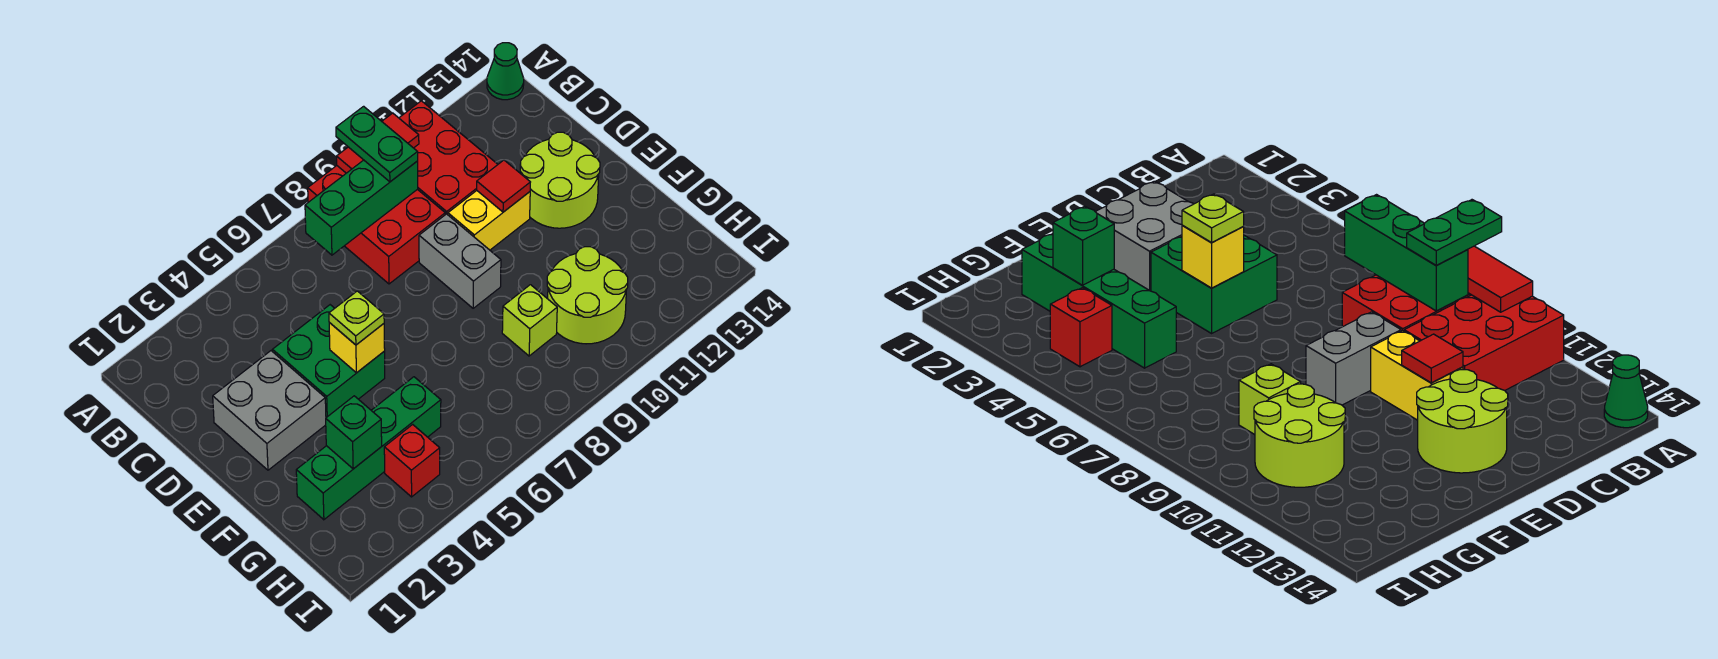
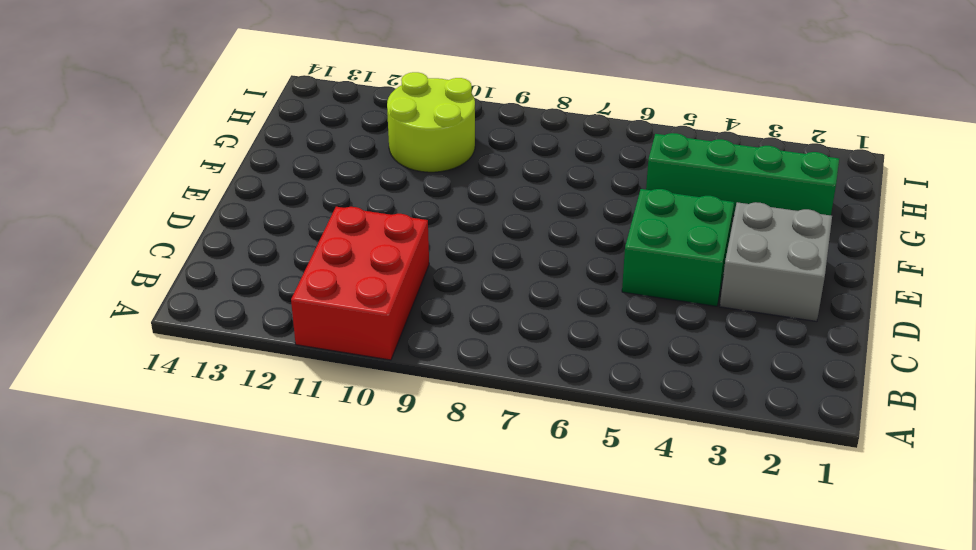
none -> red brick A8:C9 level 1
none -> green cone A14 level 1
none -> grey brick D9:E9 level 1

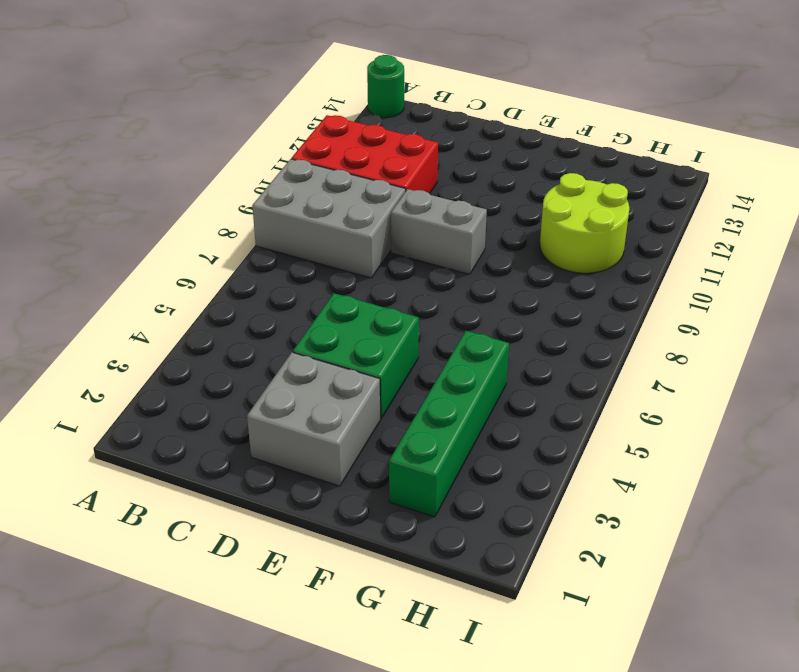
grey brick A8:C9 level 1 -> red brick A8:C9 level 1
green round brick A14 level 1 -> green cone A14 level 1
none -> yellow brick D10:D11 level 1
none -> lime round brick D12:E13 level 1
none -> lime brick G9 level 1

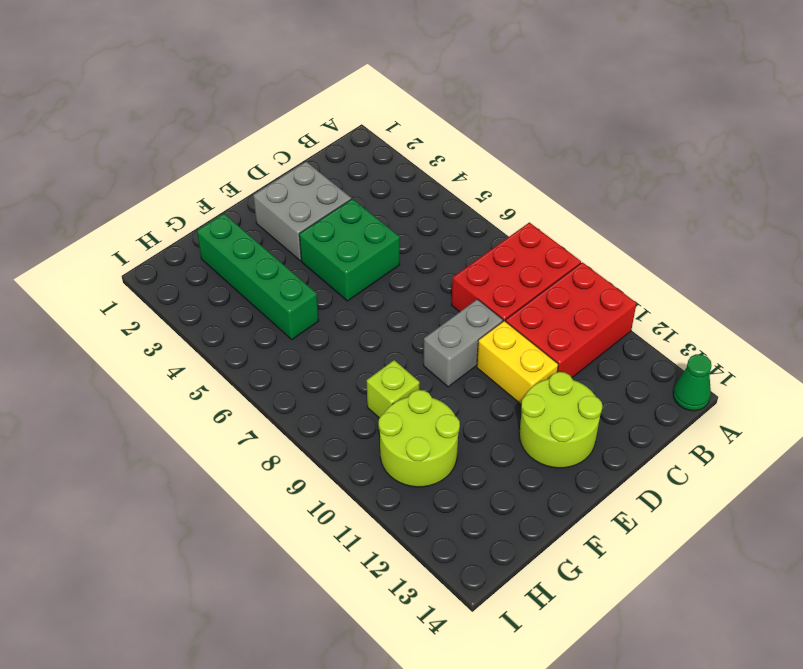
none -> red brick H4 level 1
none -> red tile A9:A10 level 2
none -> green brick B7:B9 level 2

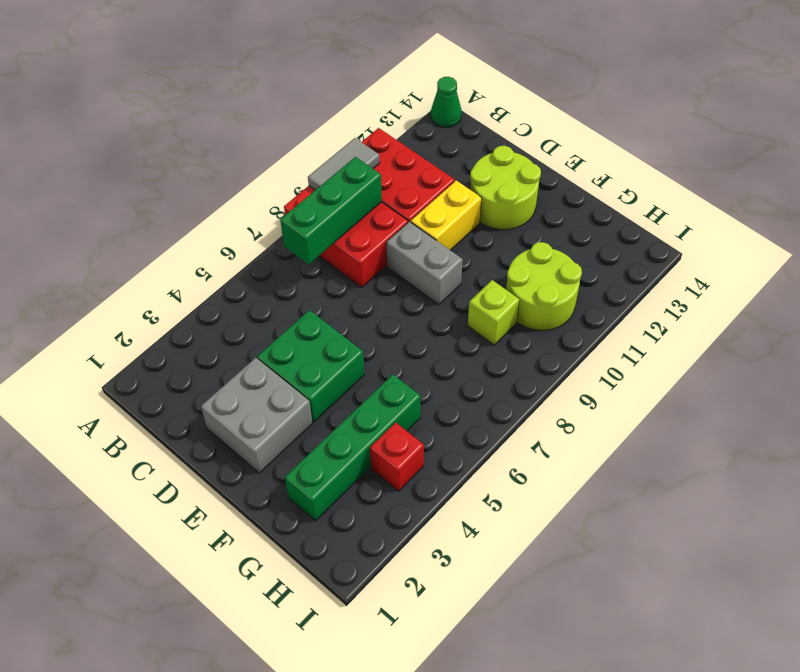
grey tile A9:A10 level 2 -> red tile A9:A10 level 2
none -> red tile D11 level 2
none -> yellow brick E5 level 2
none -> green brick G3 level 2

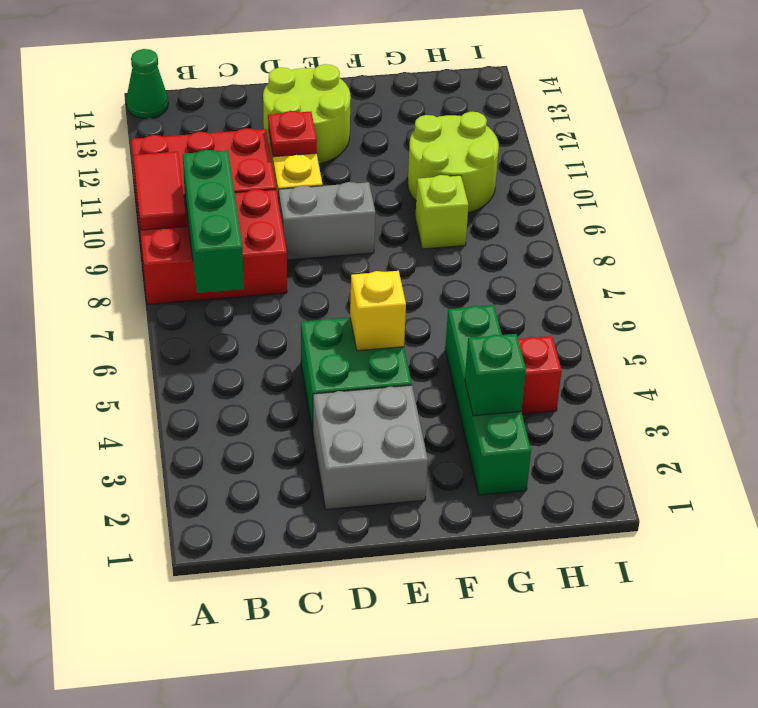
red plate D11 level 2 -> red tile D11 level 2
none -> green plate A9:B9 level 3
none -> lime plate E5 level 3

